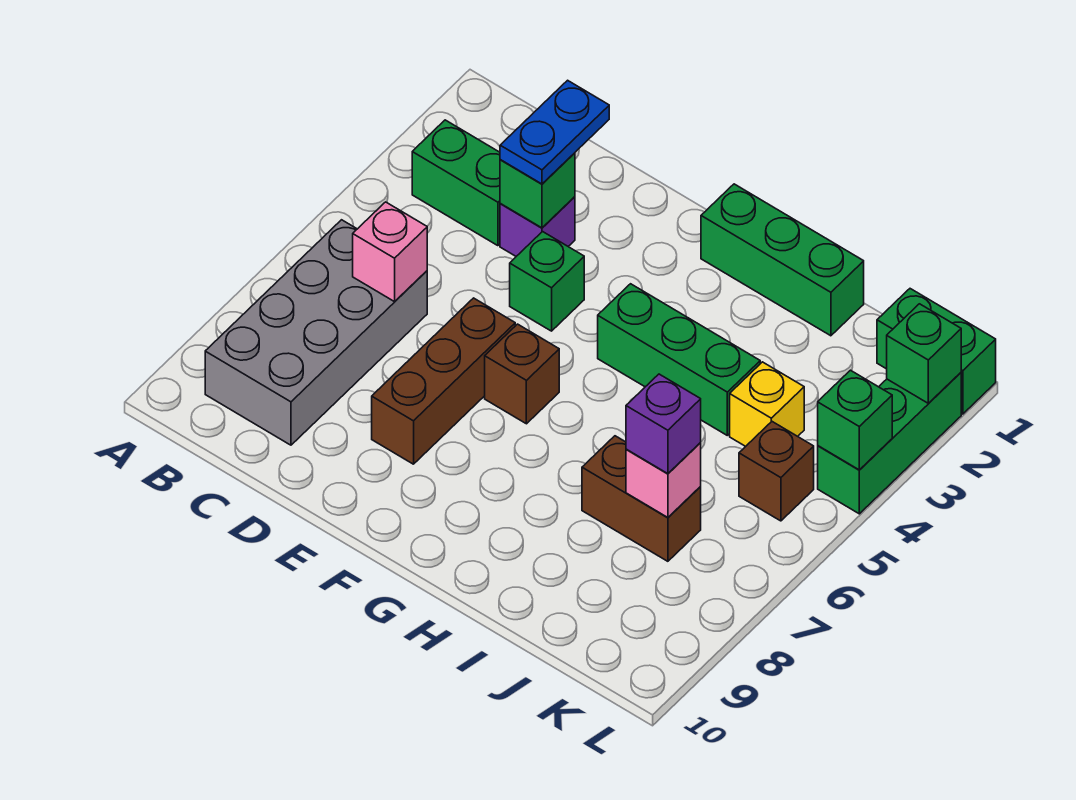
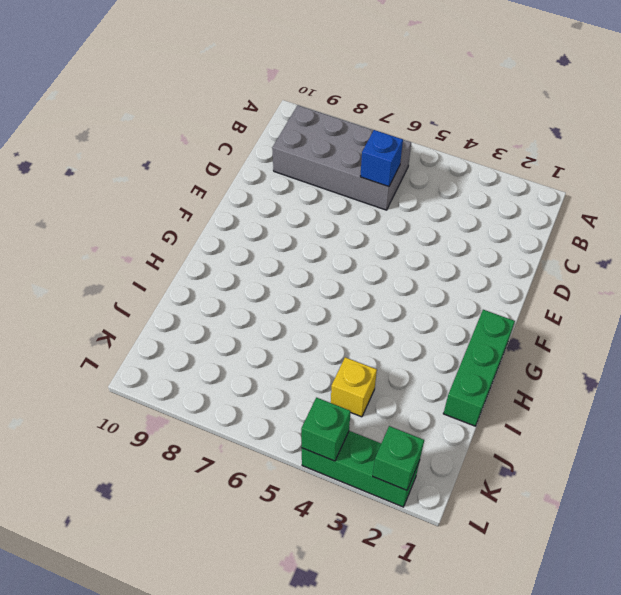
blue brick C6 level 2 -> pink brick C6 level 2
none -> green brick B3:C3 level 1
none -> purple brick D3 level 1
none -> green brick E4 level 1

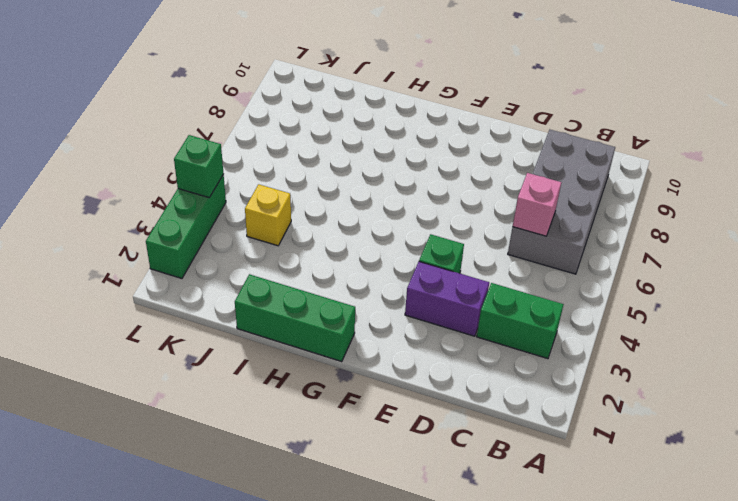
purple brick D3:E3 level 1 -> purple brick D3 level 1
none -> brown brick E6:E8 level 1
none -> brown brick F6 level 1
none -> green brick G4:I4 level 1

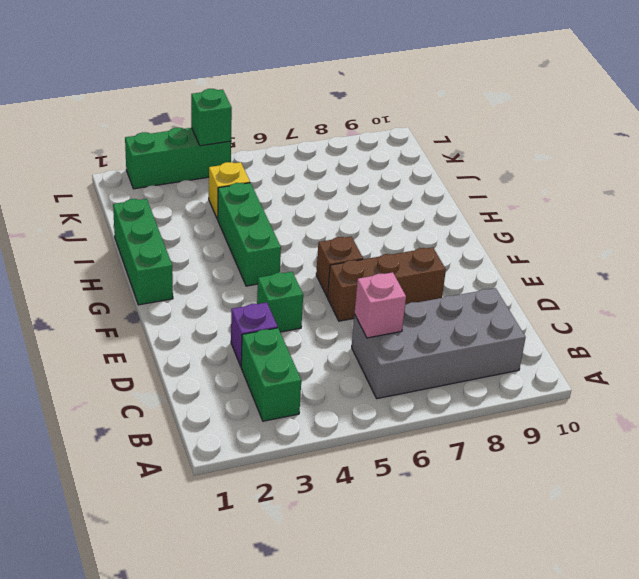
none -> brown brick I7:J7 level 1
none -> green brick K1:L1 level 1
none -> brown brick K5 level 1

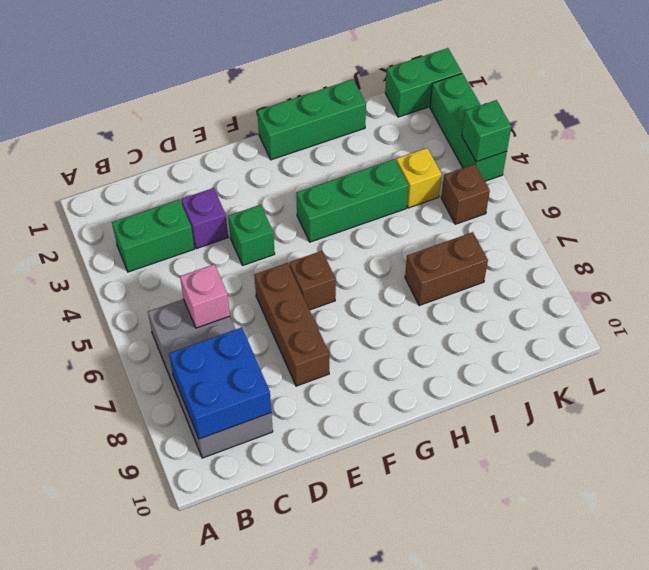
blue brick B8:C9 level 2 -> none
none -> green brick D3 level 2
none -> pink brick J7 level 2
none -> green brick L2 level 2

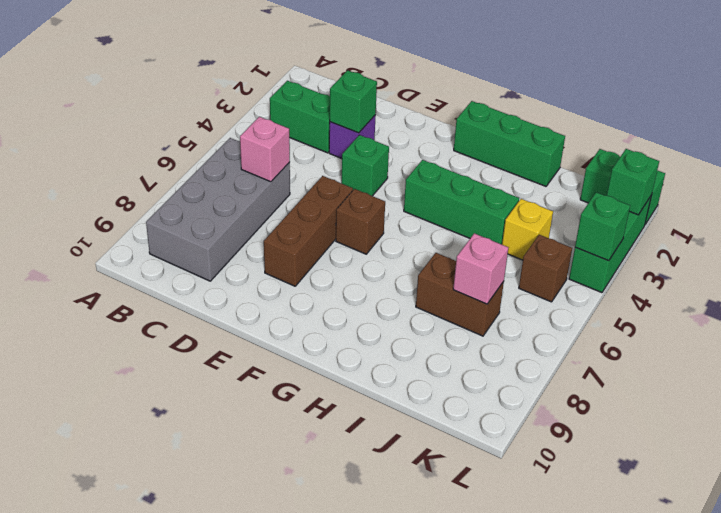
none -> blue plate D2:D3 level 3
none -> purple brick J7 level 3

